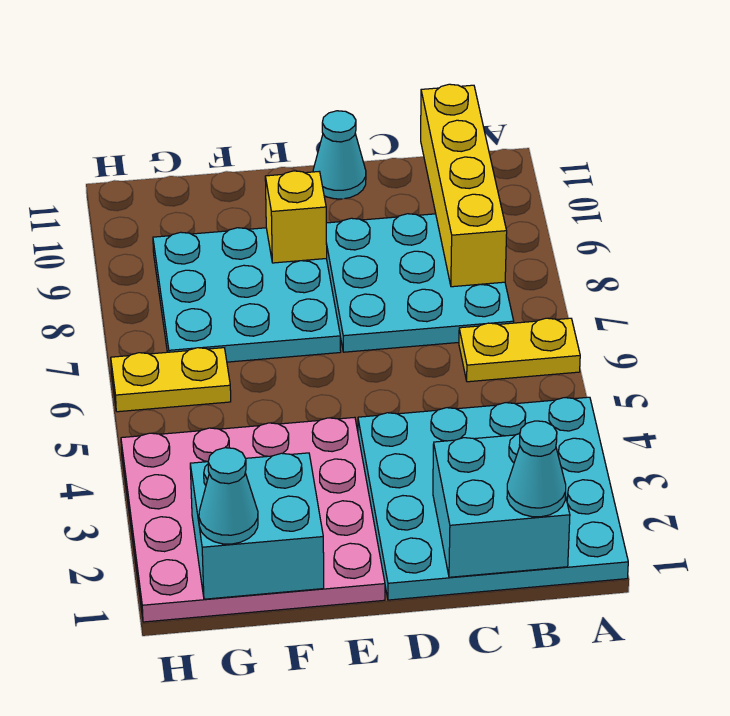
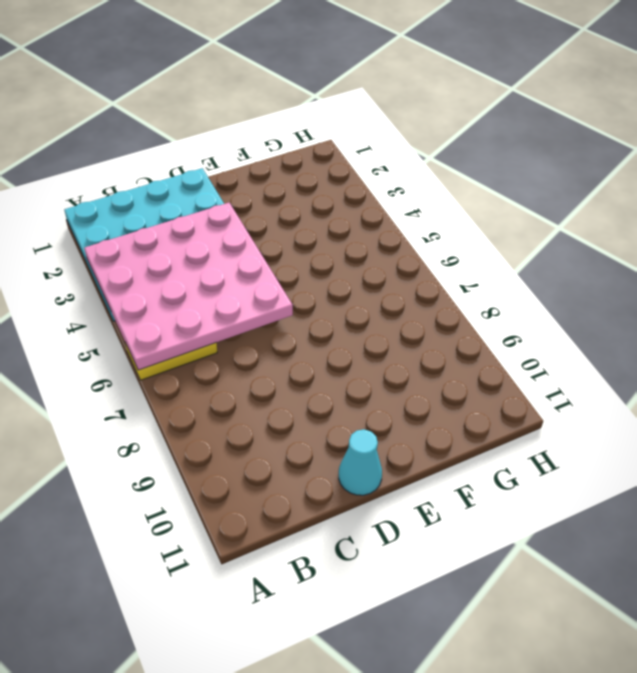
pink plate A3:D6 level 2 -> pink plate E1:H4 level 1
none -> cyan plate B7:D9 level 1
none -> cyan plate E7:G9 level 1
none -> yellow plate G6:H6 level 1

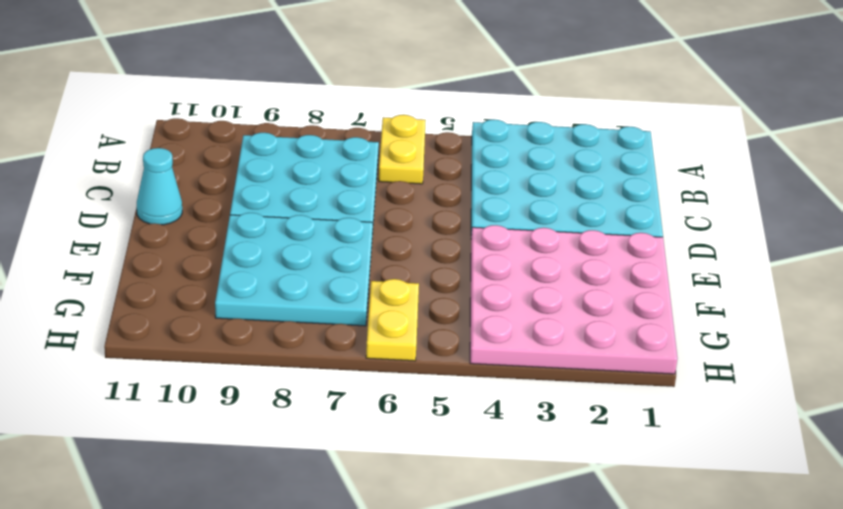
none -> cyan brick B1:C2 level 2
none -> yellow brick B8:B11 level 2
none -> yellow brick E9 level 2

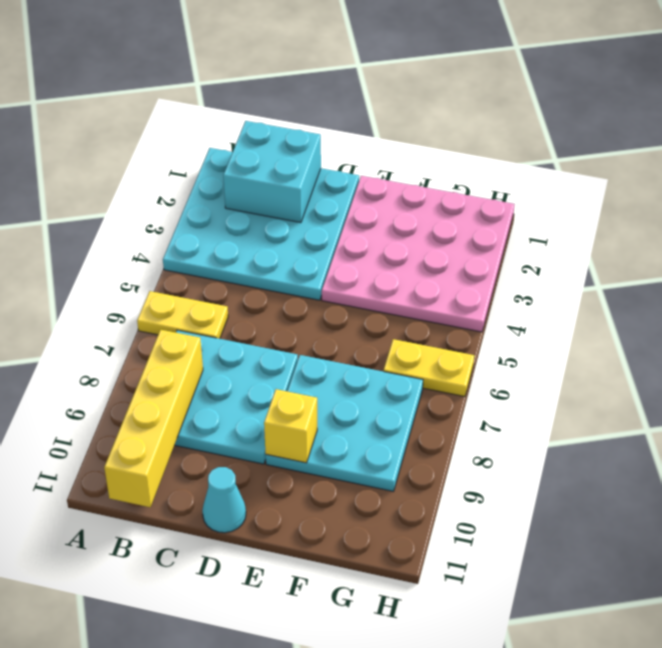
none -> cyan brick F1:G2 level 2
none -> cyan cone B1 level 3
none -> cyan cone G1 level 3

